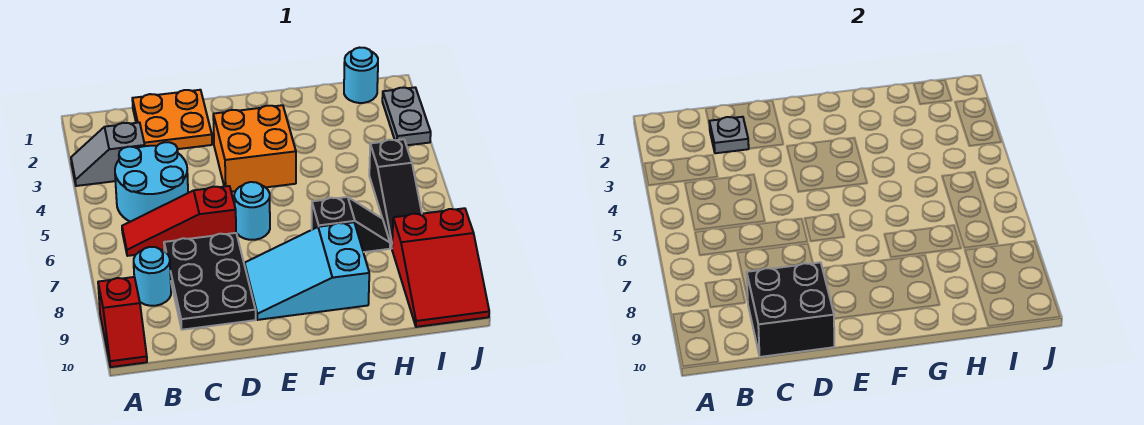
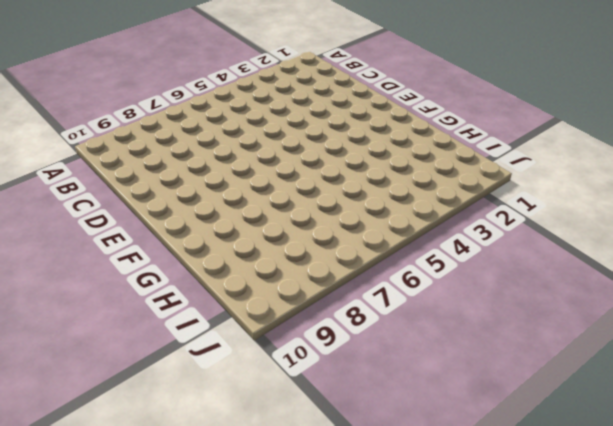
none -> grey slope A3:B3 level 1 top B
none -> red slope A9:A10 level 1 top 9
none -> cyan round brick B4:C5 level 1

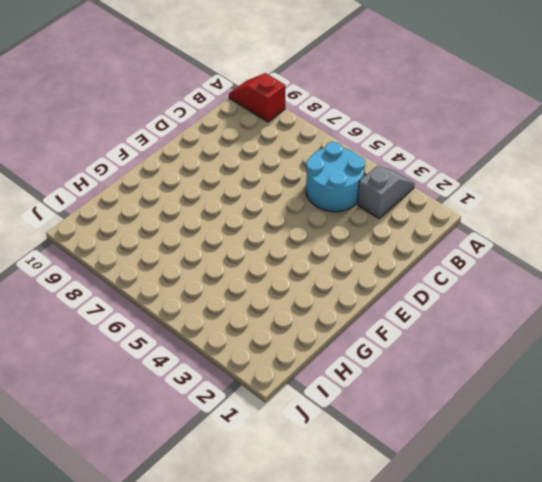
none -> red slope B6:D6 level 1 top D
none -> cyan round brick B8 level 1
none -> orange plate C1:D2 level 1

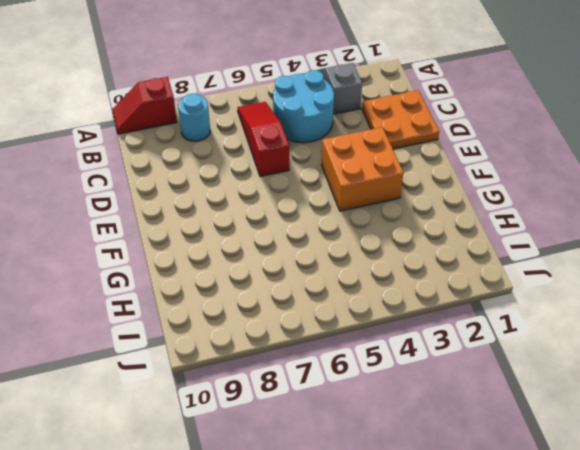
none -> black plate C7:D9 level 1
none -> cyan round brick E6 level 1
none -> cyan slope E8:G9 level 1 top G

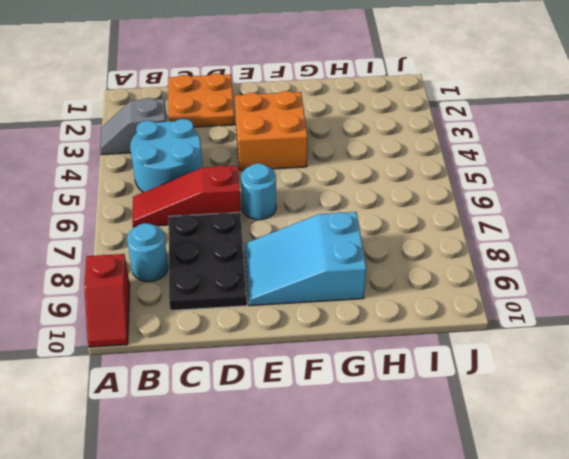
none -> black slope G7:H7 level 1 top G
none -> cyan round brick I1 level 1
none -> black slope I5:I7 level 1 top 5

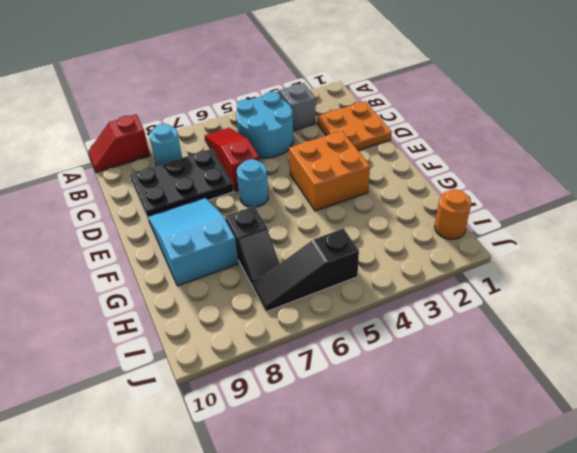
orange round brick I1 level 1 -> cyan round brick I1 level 1
none -> red slope I8:J10 level 1 top 8
none -> grey plate J2:J3 level 1
none -> grey plate C2 level 2

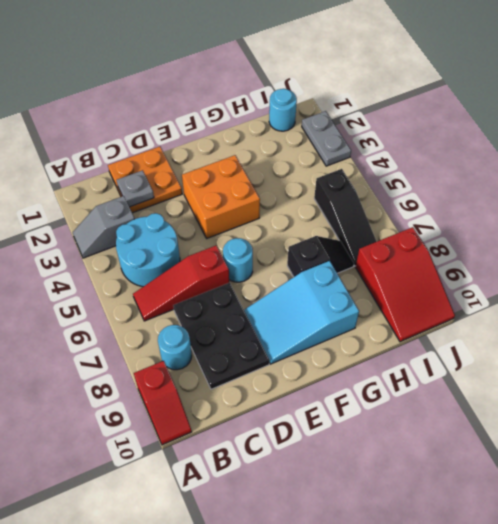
none -> black brick C9:D10 level 2

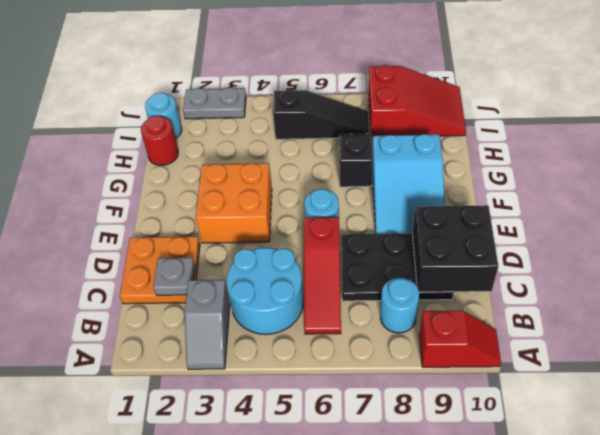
red round brick H1 level 1 -> none

